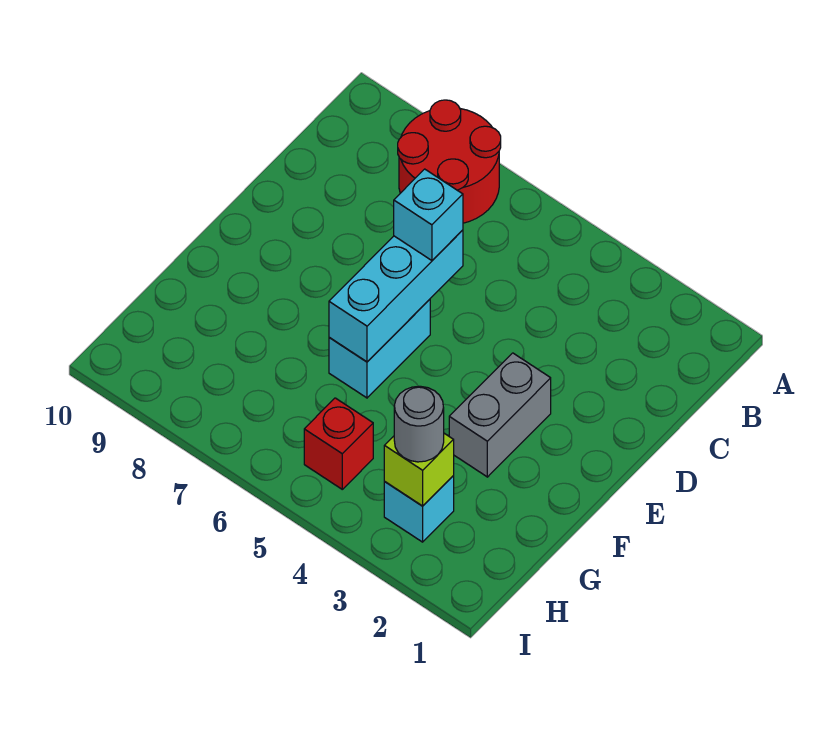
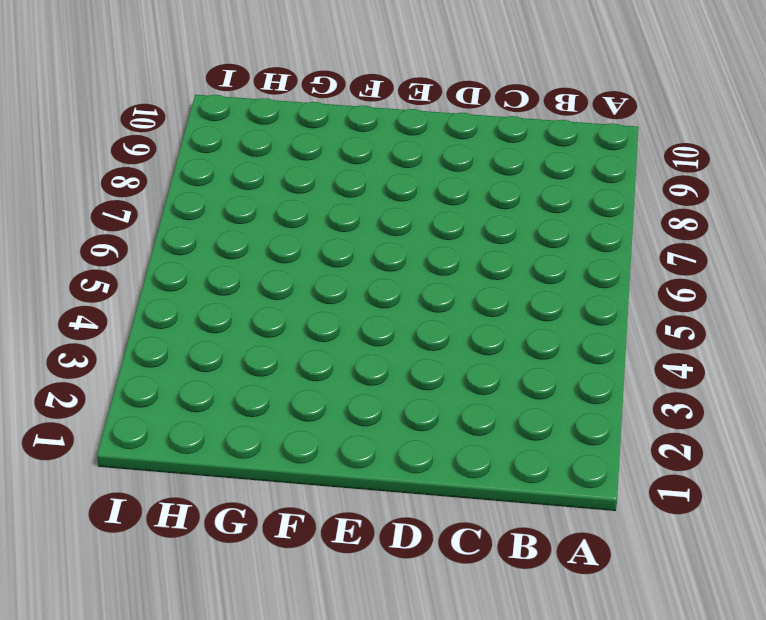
none -> red round brick A7:B8 level 1
none -> grey brick E3:F3 level 1

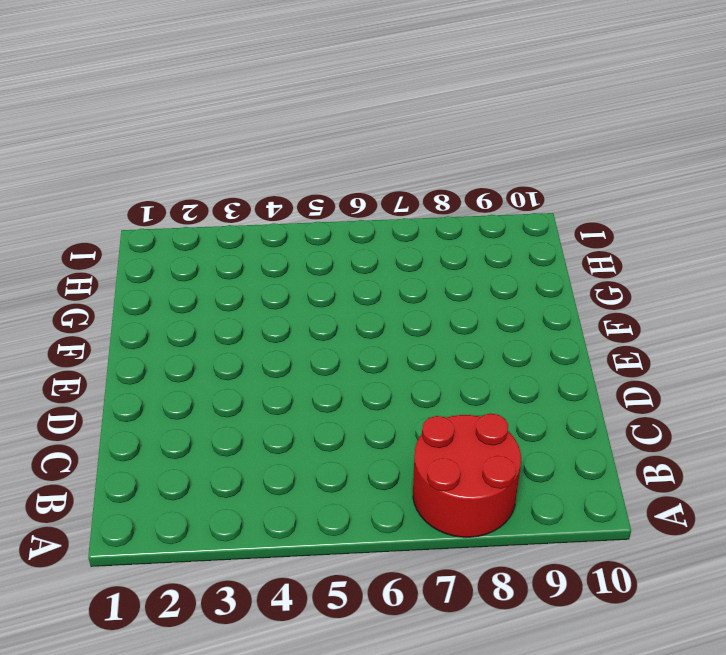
none -> grey brick E3:F3 level 1
none -> cyan brick E6:F6 level 1

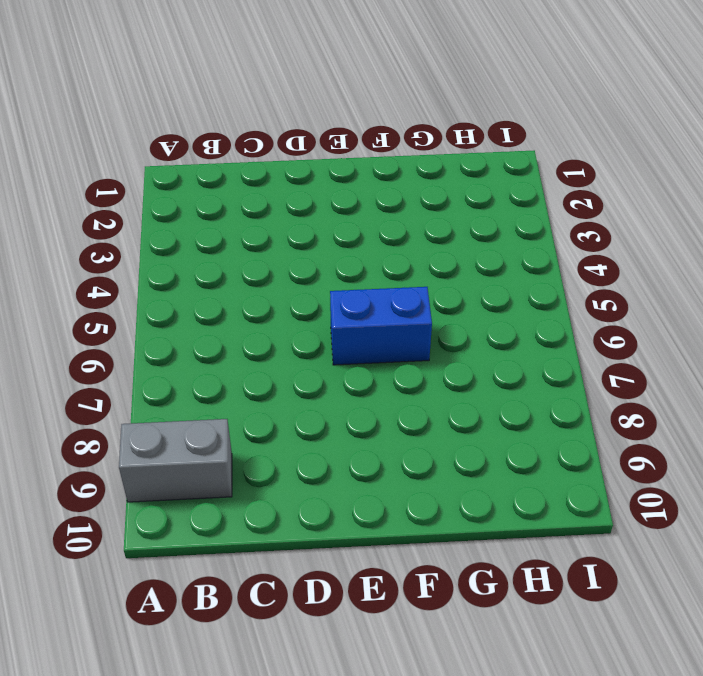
grey brick A9:B9 level 1 -> grey brick E3:F3 level 1
blue brick E6:F6 level 1 -> cyan brick E6:F6 level 1
none -> red round brick A7:B8 level 1
none -> cyan brick H3 level 1

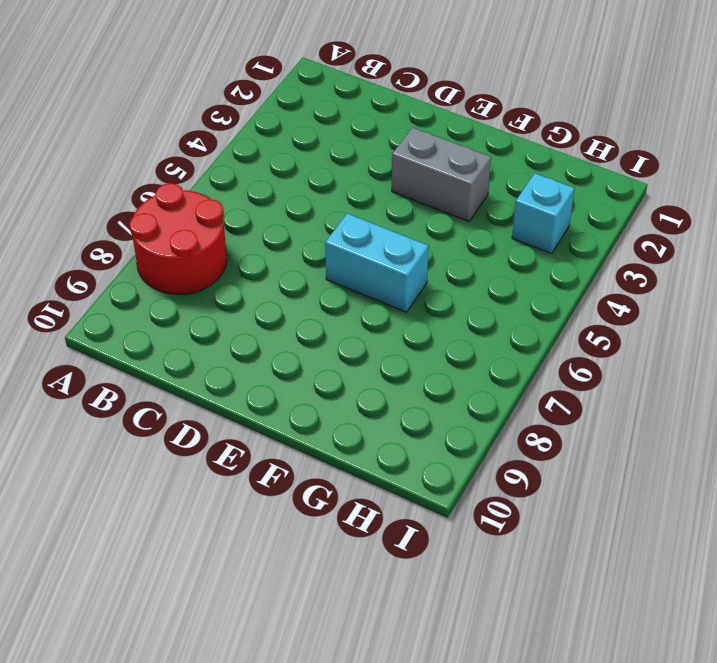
none -> red brick H5 level 1
none -> cyan brick D6:F6 level 2

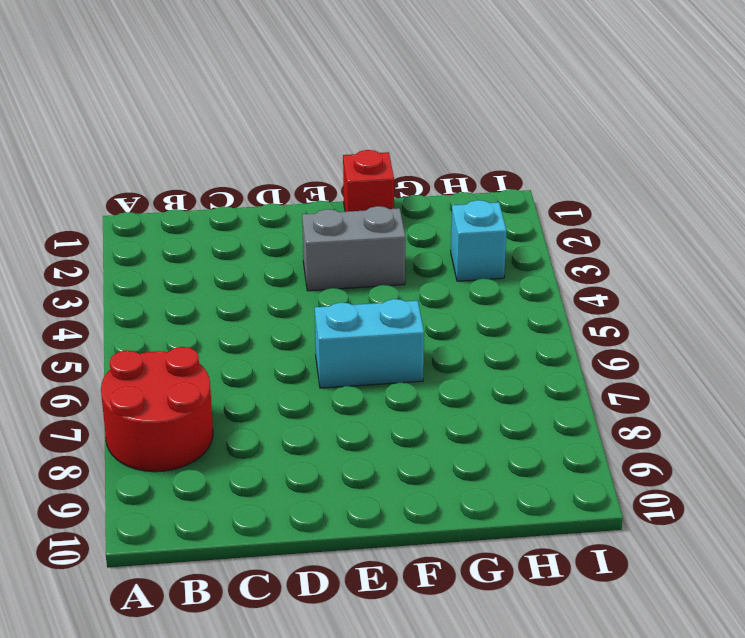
red brick F1 level 1 -> red brick H5 level 1
none -> cyan brick D6:F6 level 2
none -> lime brick H3 level 2

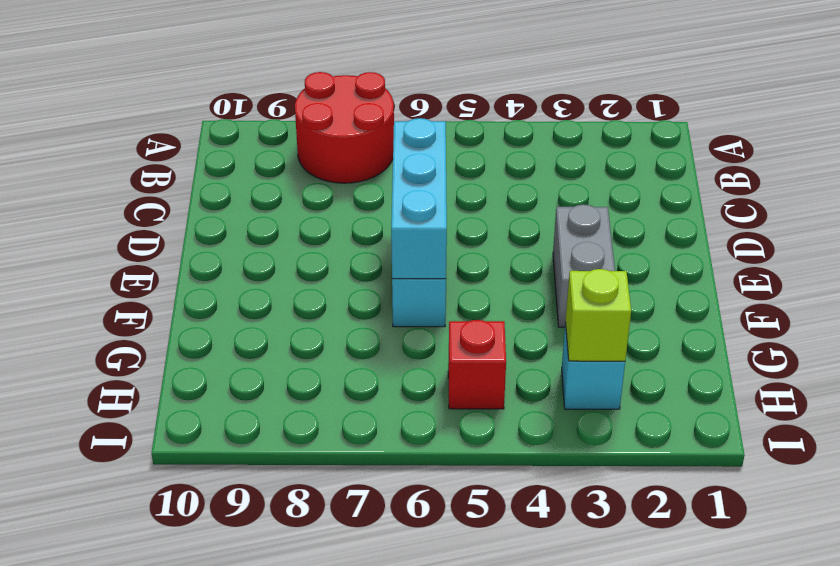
none -> cyan brick D6 level 3
none -> grey round brick H3 level 3

